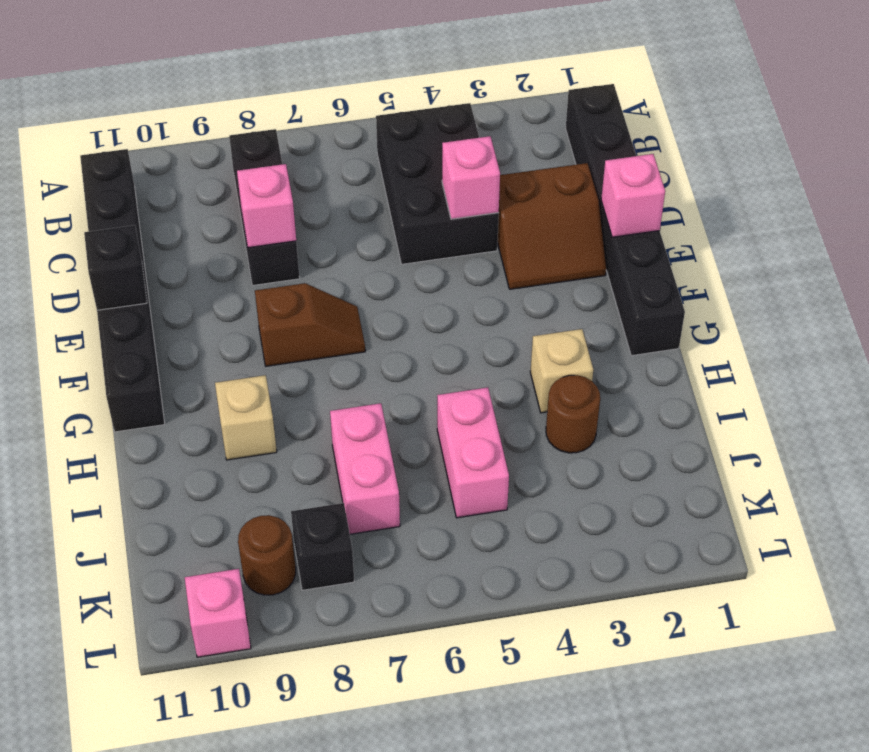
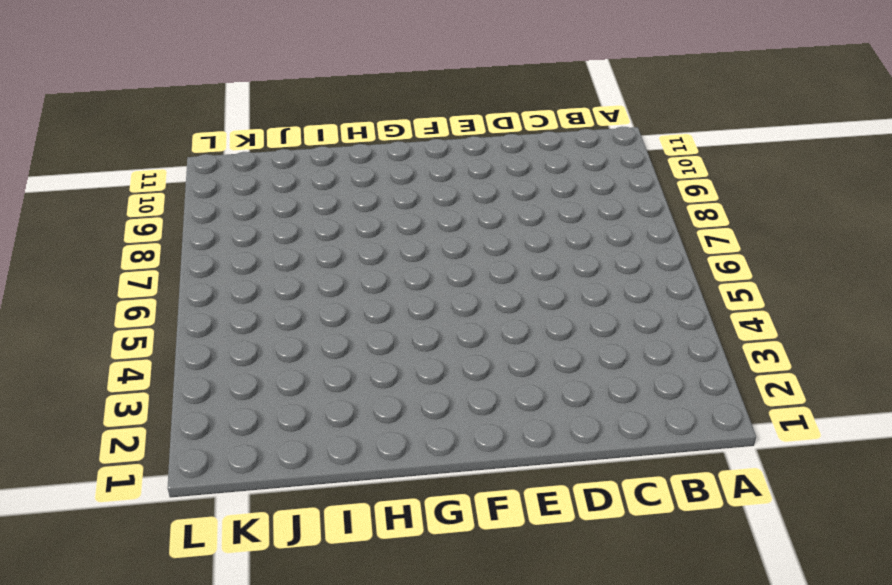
none -> black brick B1:G1 level 1
none -> black brick B4:D5 level 1
none -> black brick B8:D8 level 1

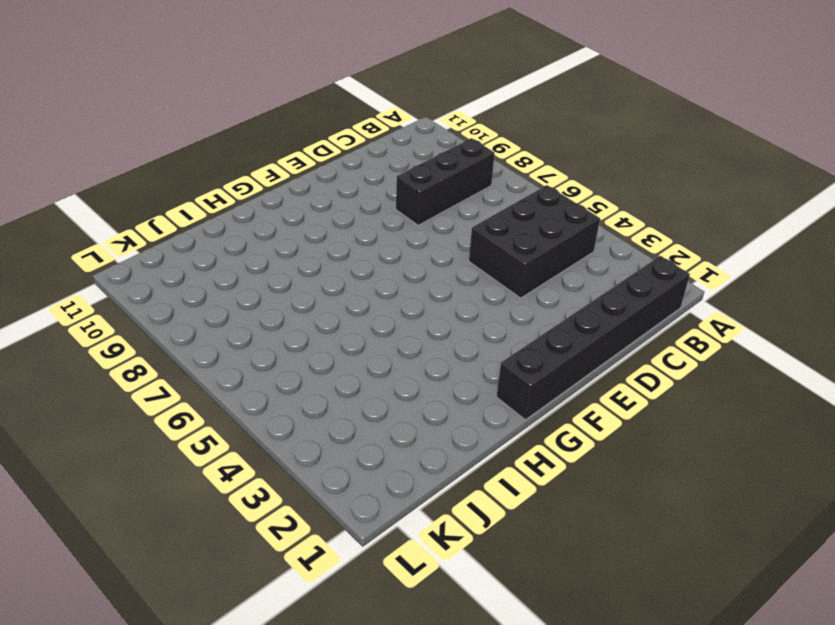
none -> black brick B11:G11 level 1
none -> brown slope D2:E3 level 1 top D
none -> brown slope F7:F8 level 1 top 8

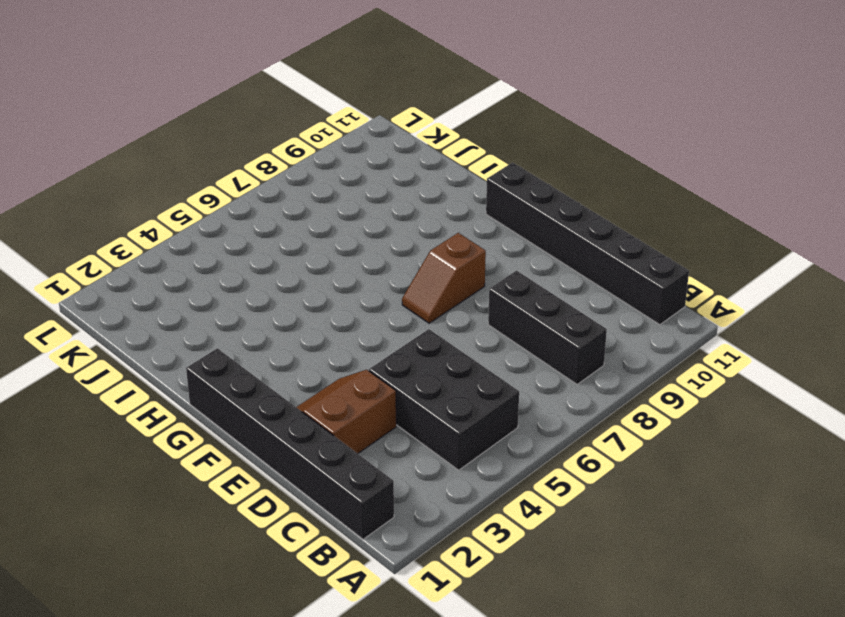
none -> tan brick H3 level 1
none -> tan brick H9 level 1
none -> brown round brick I3 level 1

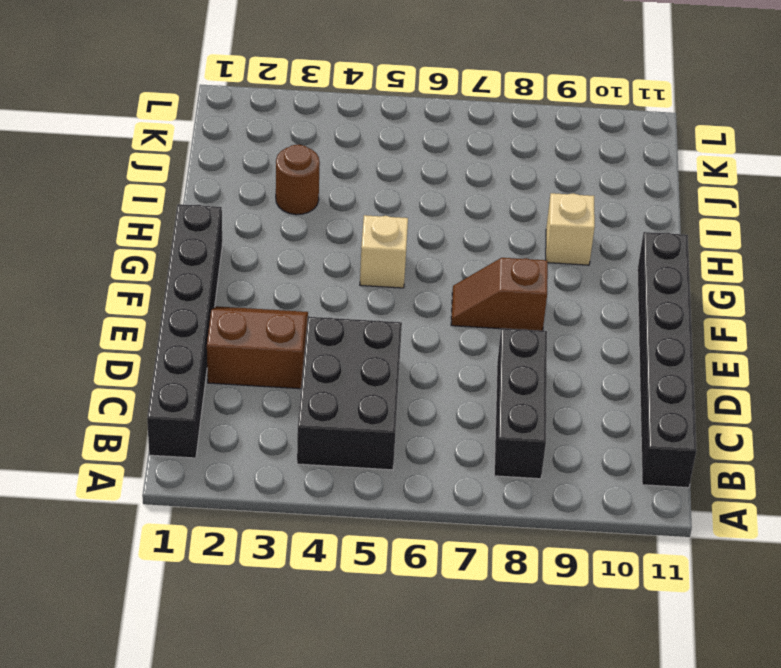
tan brick G5 level 1 -> tan brick H3 level 1
none -> pink brick I5:J5 level 1
none -> pink brick I7:J7 level 1
none -> black brick K8 level 1

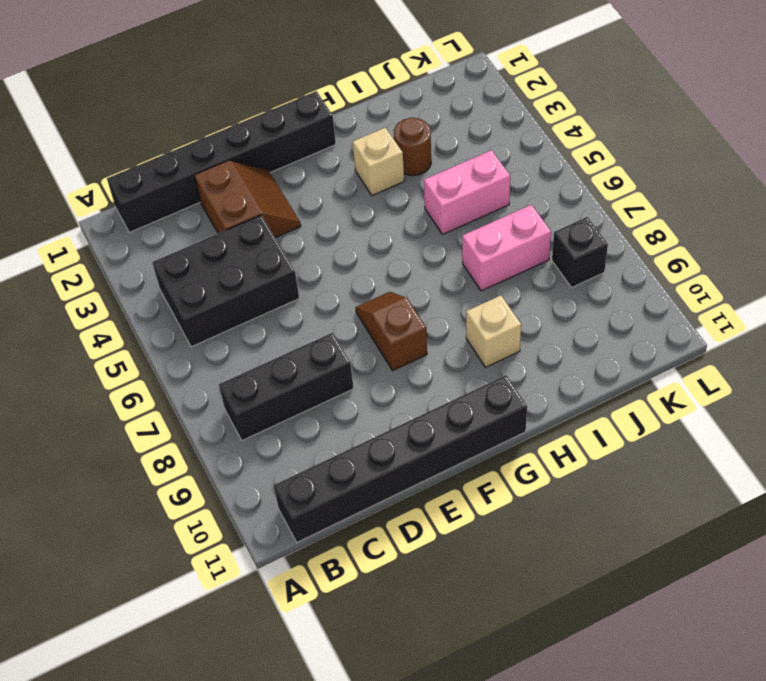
none -> brown round brick K9 level 1
none -> pink brick L10 level 1
none -> pink brick D4 level 2

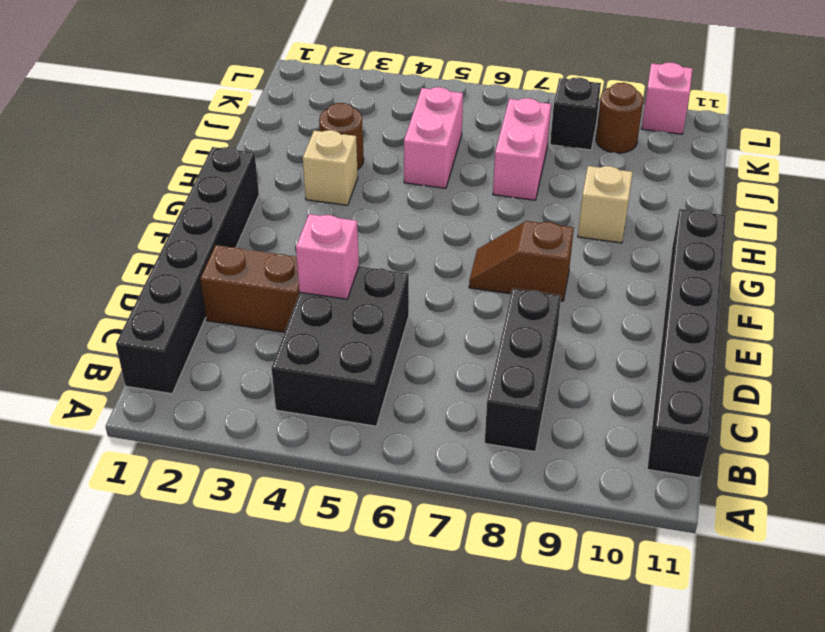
none -> pink brick D8 level 2
none -> pink brick E1 level 2
none -> black brick E11 level 2

